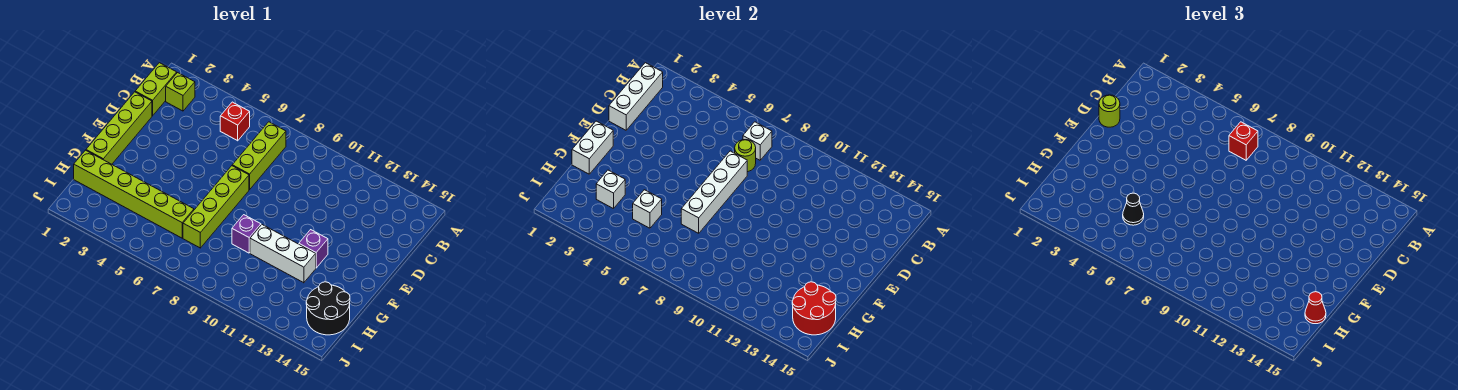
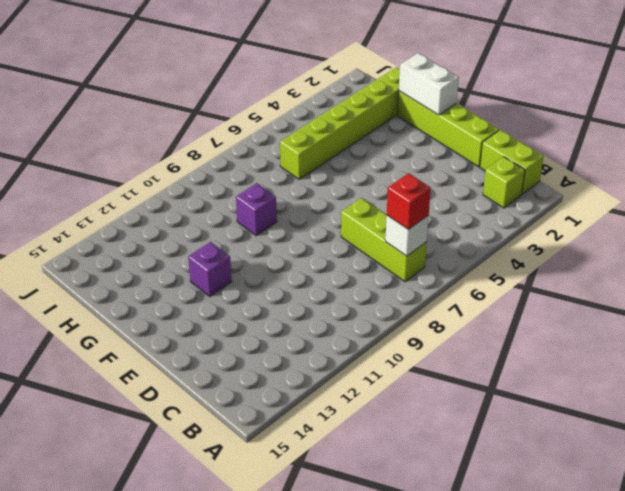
none -> red brick B5 level 1
none -> lime brick E7:H7 level 1
none -> white brick G10:G12 level 1

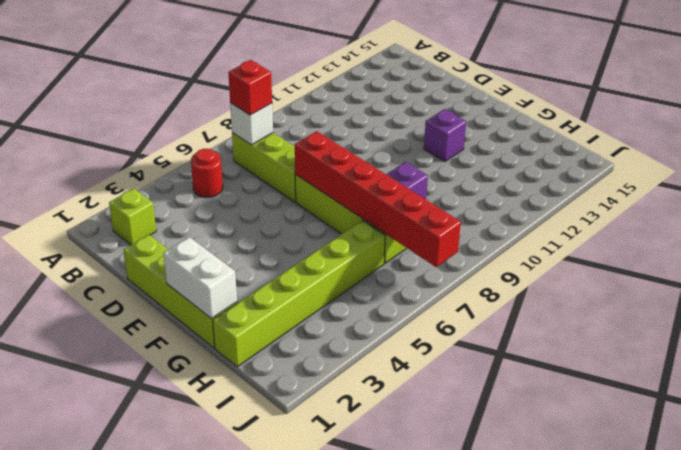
red round brick B5 level 1 -> red brick B5 level 1
red brick E7:J7 level 2 -> white brick D7:G7 level 2
none -> lime brick B1:C1 level 1
none -> white brick G10:G12 level 1
none -> black round brick H14:I15 level 1

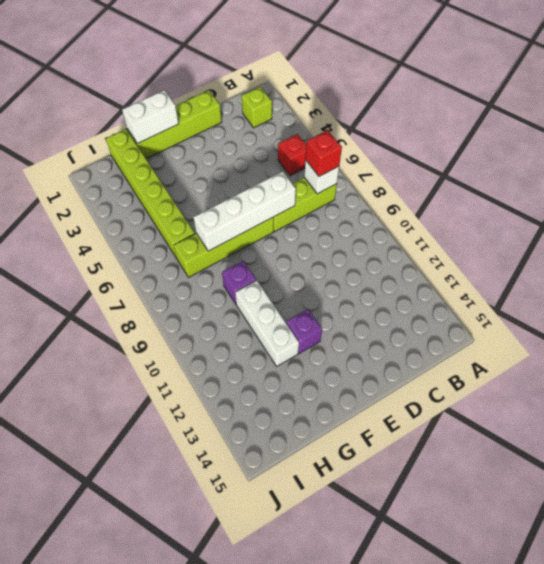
none -> lime brick B1:C1 level 1
none -> black round brick H14:I15 level 1
none -> white brick B1:D1 level 2

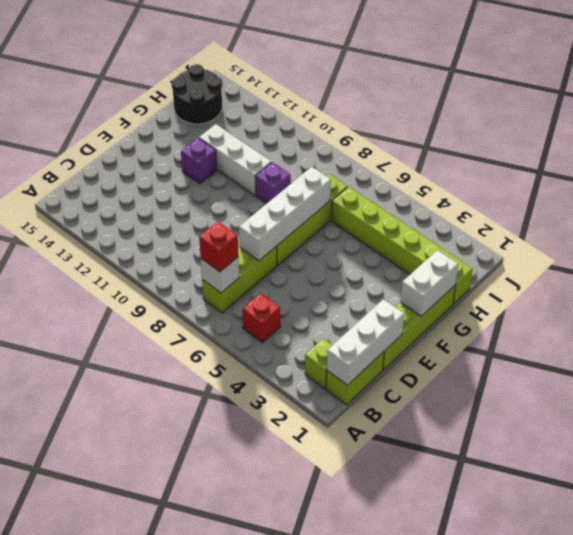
none -> lime round brick C7 level 2
none -> white brick H3 level 2
none -> white brick H5 level 2

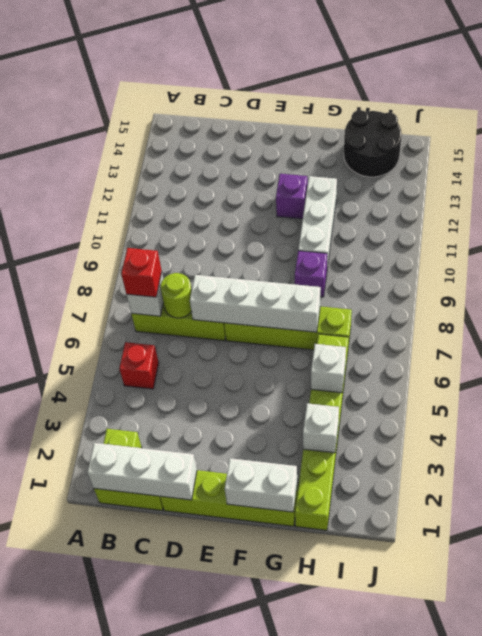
none -> red round brick H14:I15 level 2
none -> lime round brick D1 level 3
none -> black cone H5 level 3

